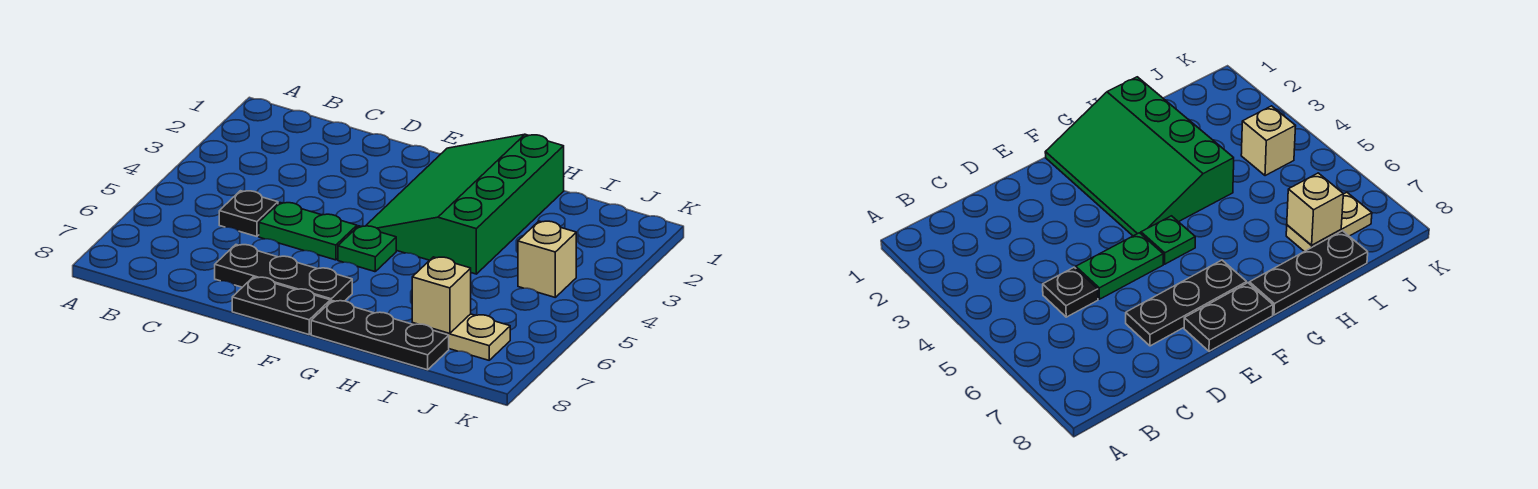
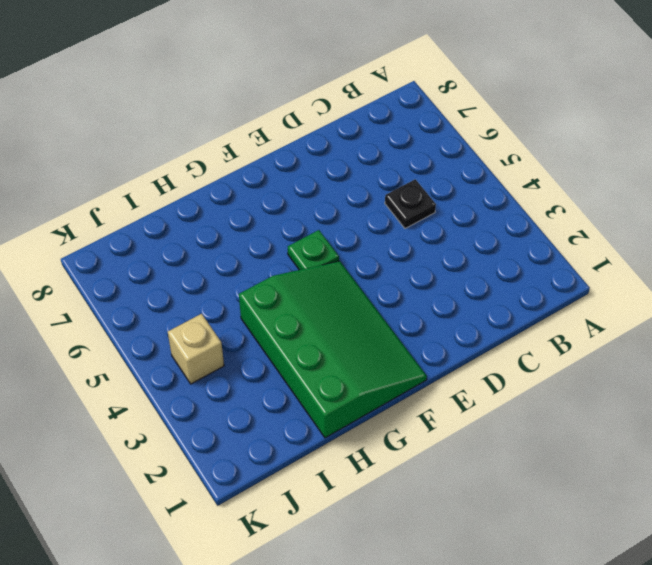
none -> green plate D5:E5 level 1
none -> black plate D7:F7 level 1

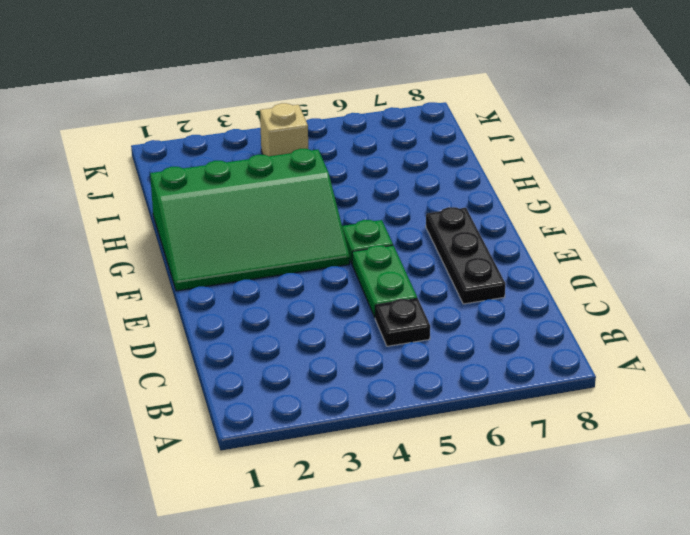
none -> black plate E8:F8 level 1
none -> black plate G8:I8 level 1

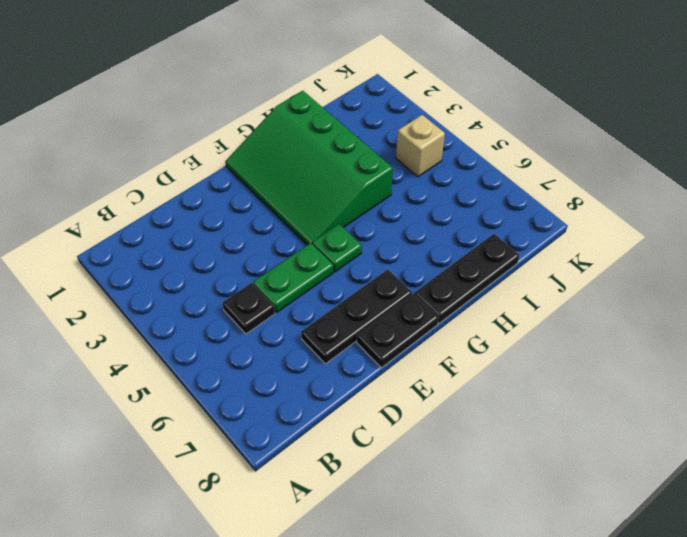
none -> tan plate I7:J7 level 1
none -> tan brick I7 level 2

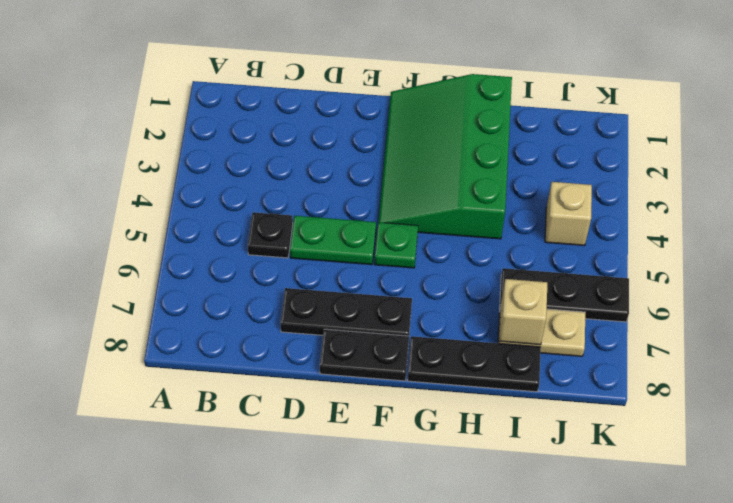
black plate I6:K6 level 1 -> none

